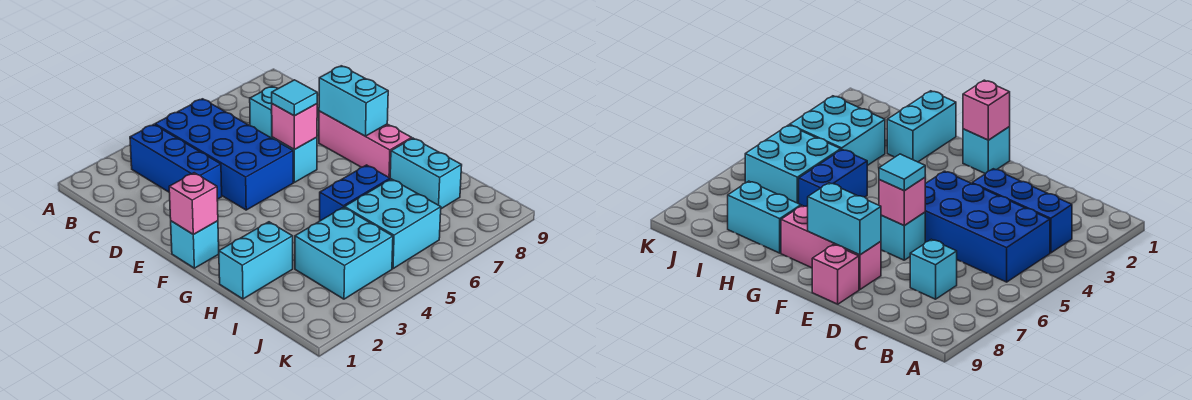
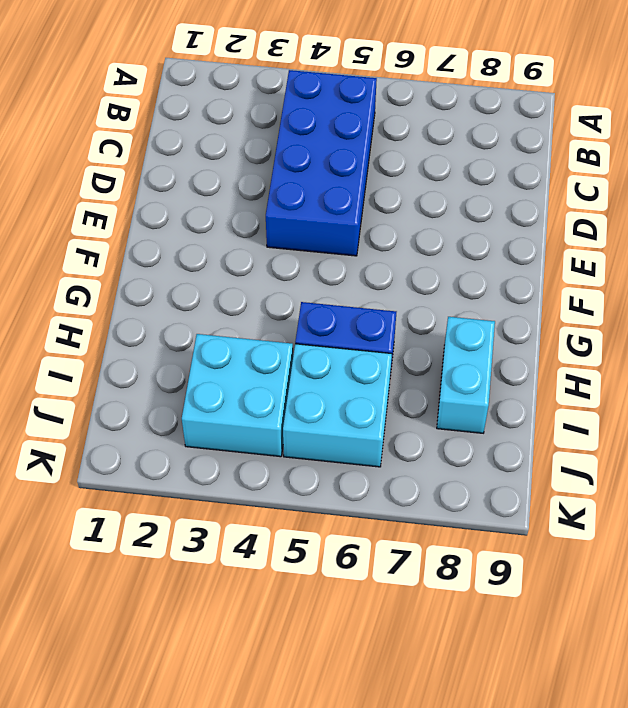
none -> blue brick B3:D3 level 1
none -> cyan brick C7 level 1
none -> cyan brick E6 level 1

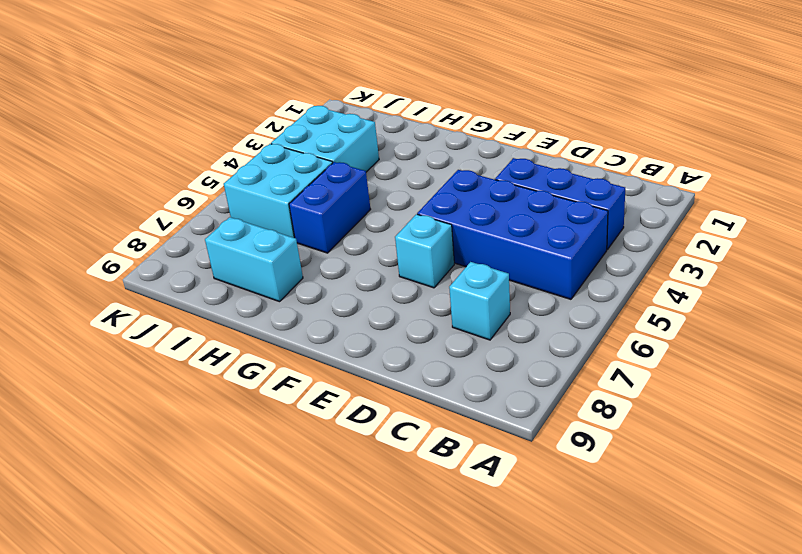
none -> pink brick E8:G8 level 1
none -> pink brick E9 level 1
none -> cyan brick F1 level 1

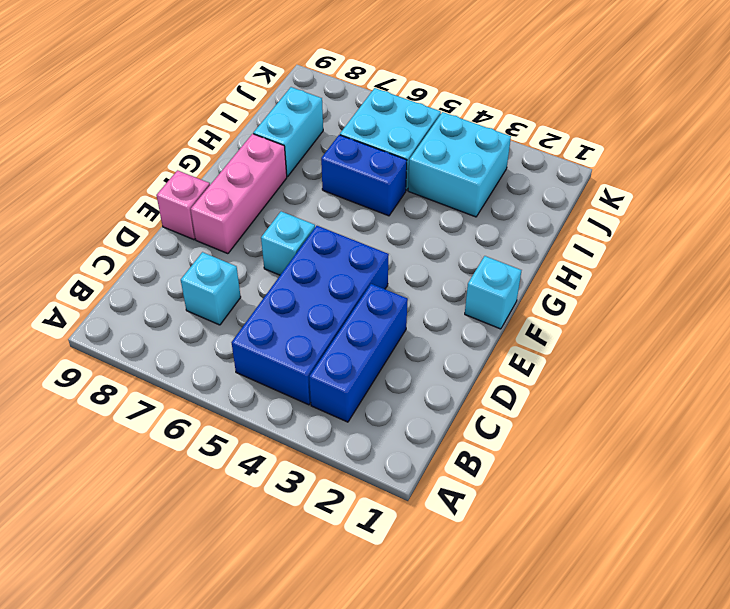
none -> cyan brick H1:H2 level 1
none -> pink brick E6 level 2
none -> cyan brick E8:F8 level 2

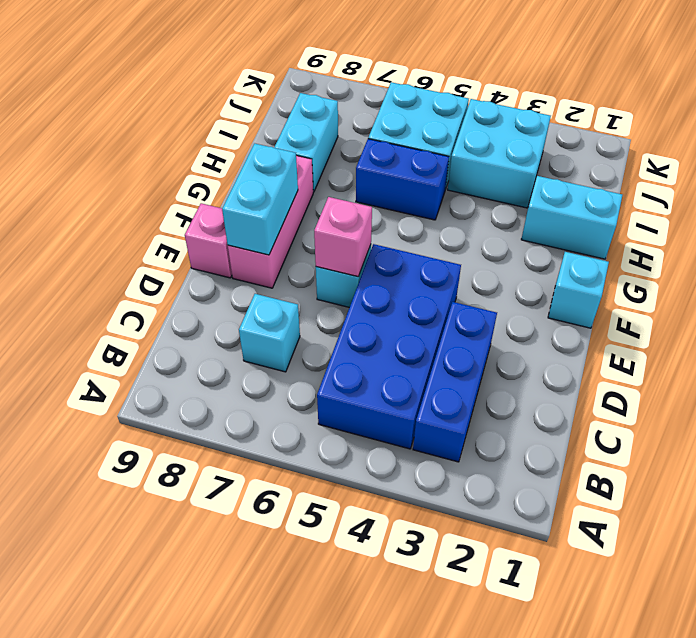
none -> pink brick F1 level 2
none -> cyan tile E6 level 3

